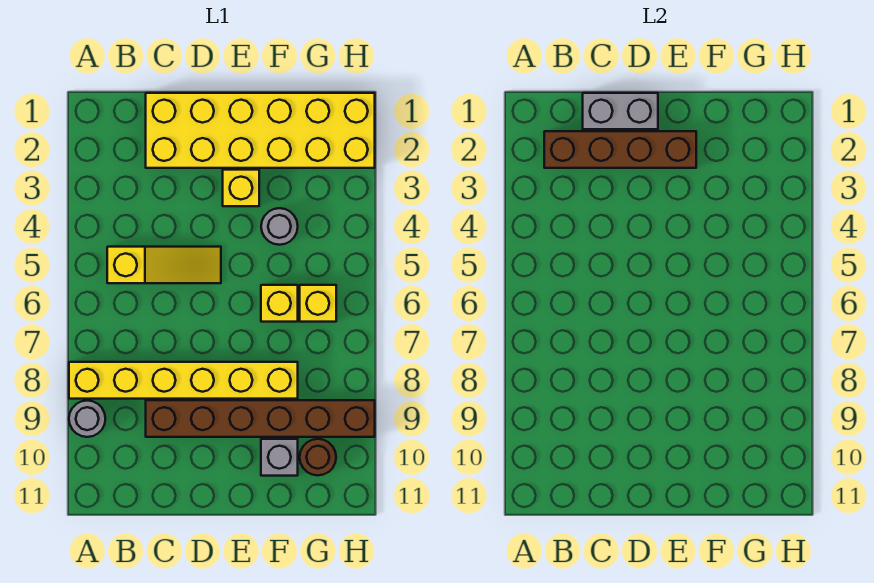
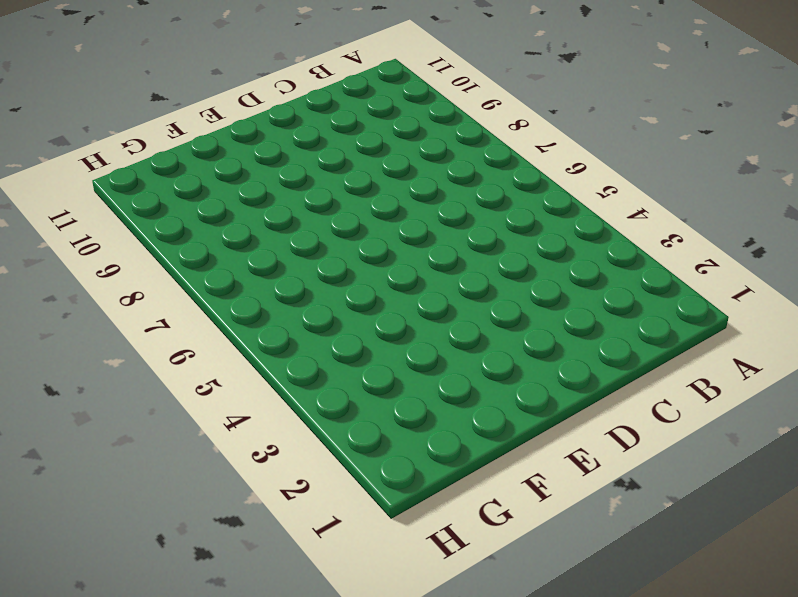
none -> yellow brick A8:F8 level 1
none -> grey round brick A9 level 1
none -> yellow slope B5:D5 level 1 top B

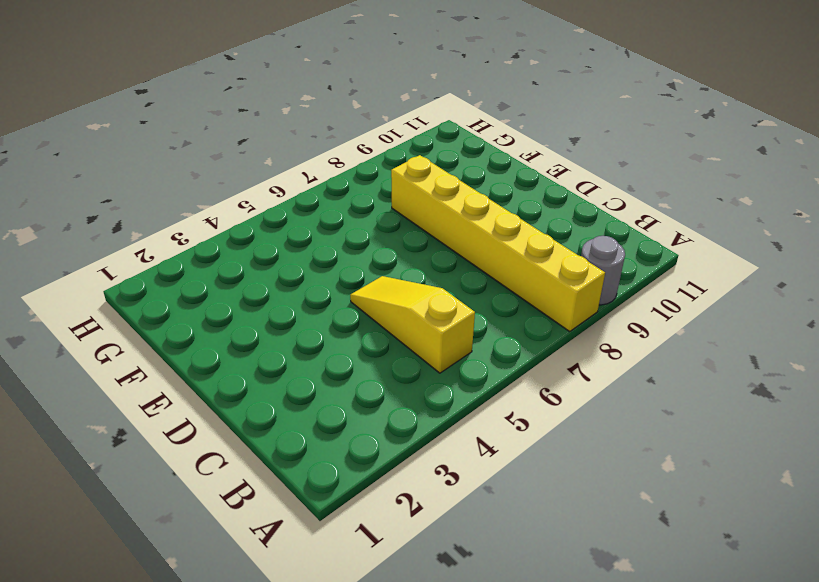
none -> yellow brick C1:H2 level 1
none -> brown brick C9:H9 level 1
none -> yellow brick E3 level 1

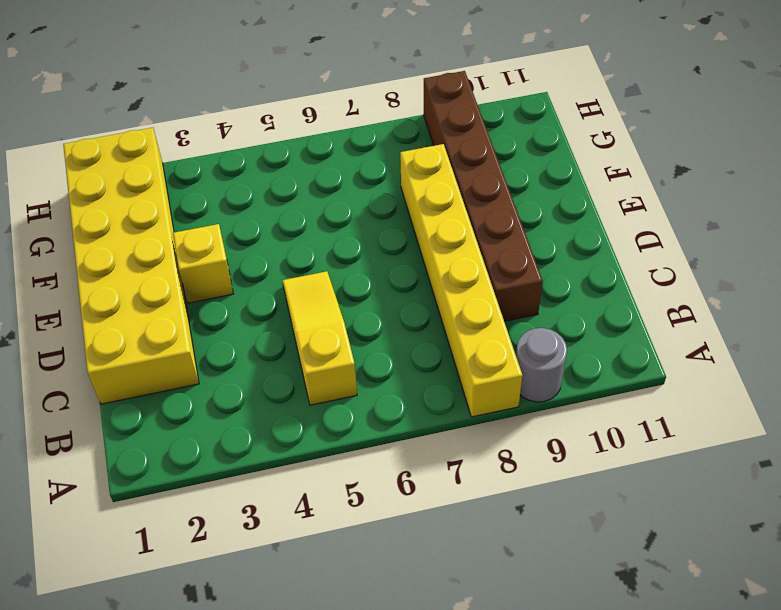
none -> grey round brick F4 level 1
none -> yellow brick F6 level 1
none -> grey brick F10 level 1

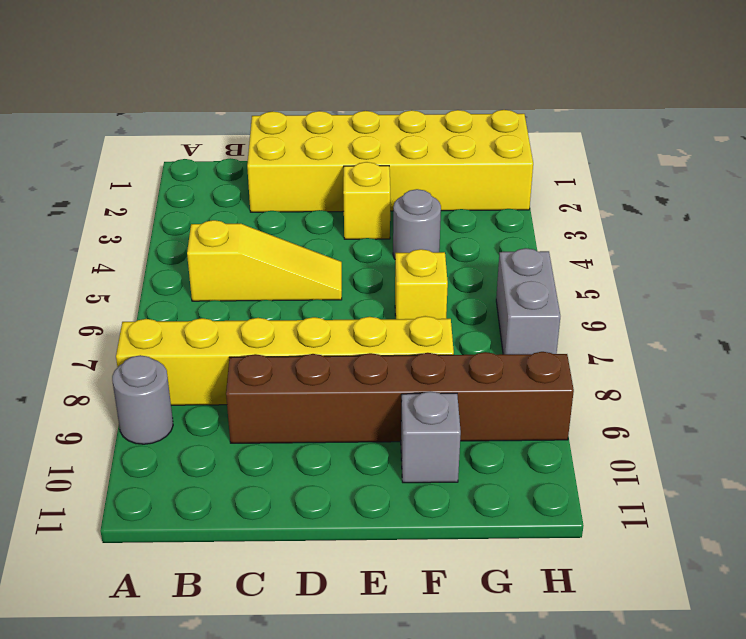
grey brick H6:H7 level 1 -> grey brick C1:D1 level 2
none -> yellow brick G6 level 1
none -> brown round brick G10 level 1
none -> brown brick B2:E2 level 2

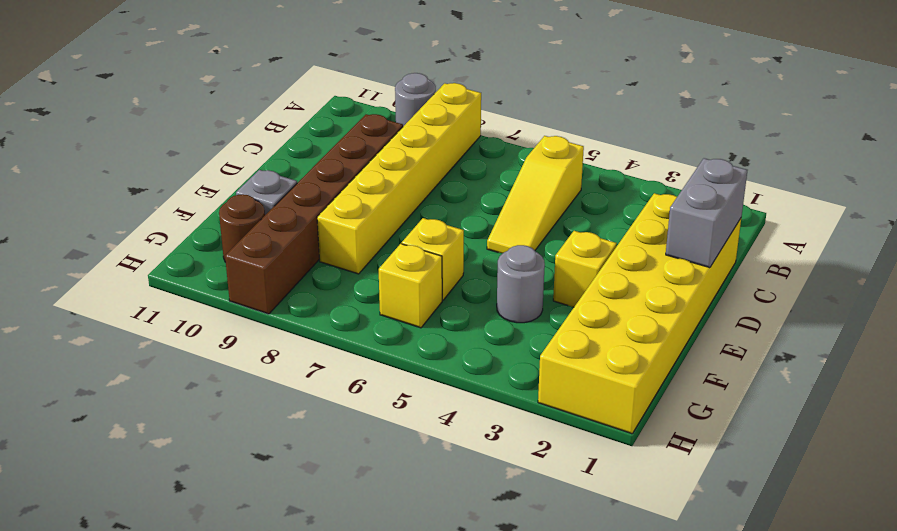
none -> brown brick B2:E2 level 2

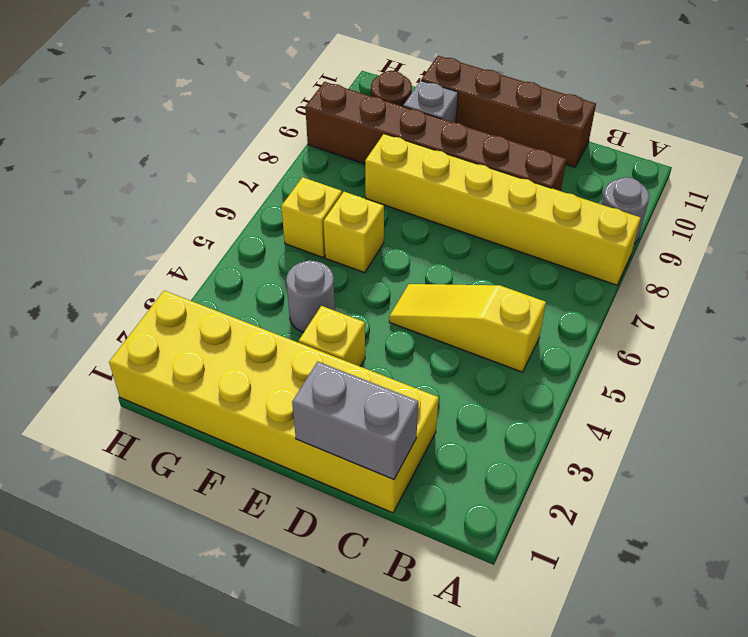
brown brick C11:F11 level 1 -> brown brick B2:E2 level 2

